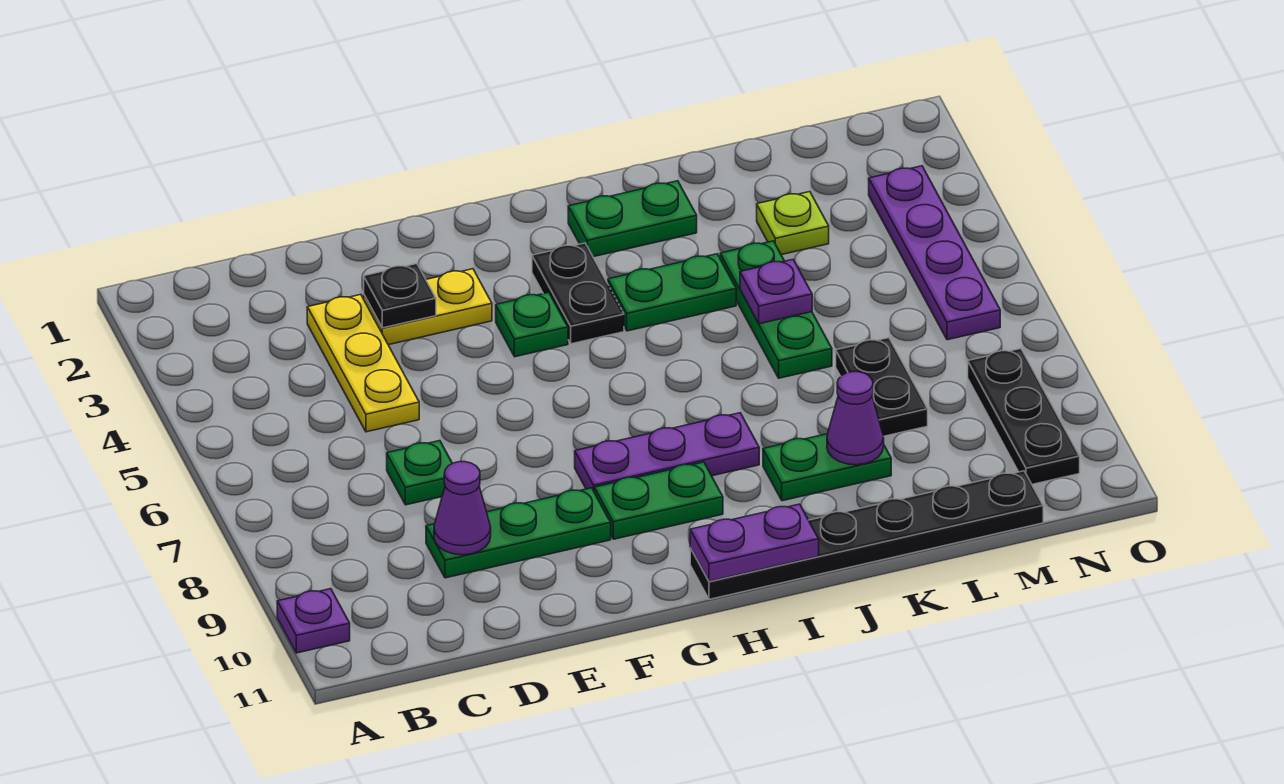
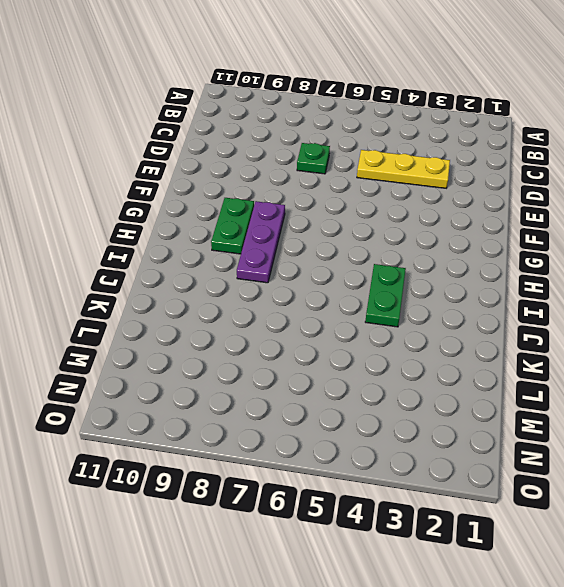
none -> purple plate A10 level 1
none -> green plate D9:F9 level 1
none -> yellow plate E3:F3 level 1

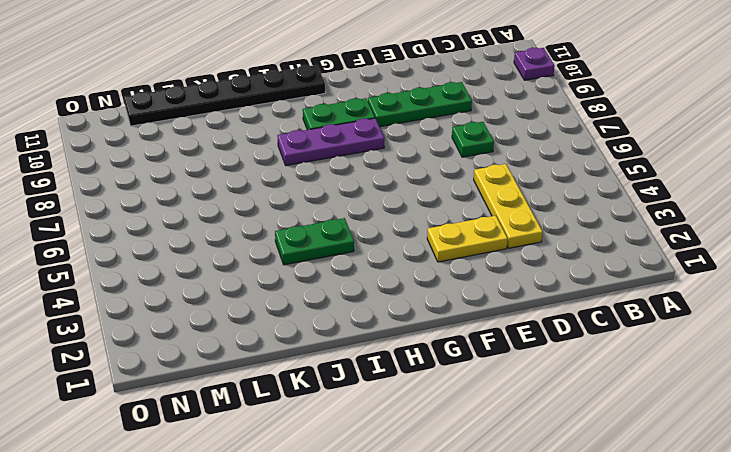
none -> green plate G4 level 1
none -> black plate H3:H4 level 1
none -> green plate I2:J2 level 1

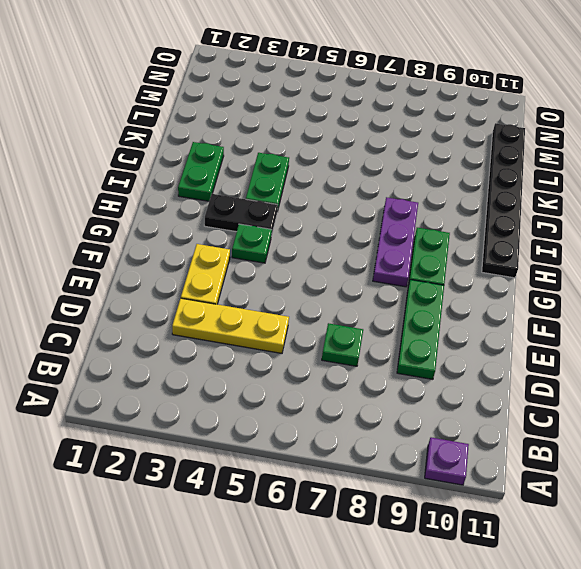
none -> green plate J9:K9 level 1
none -> green plate K4:K6 level 1
none -> lime plate L3 level 1

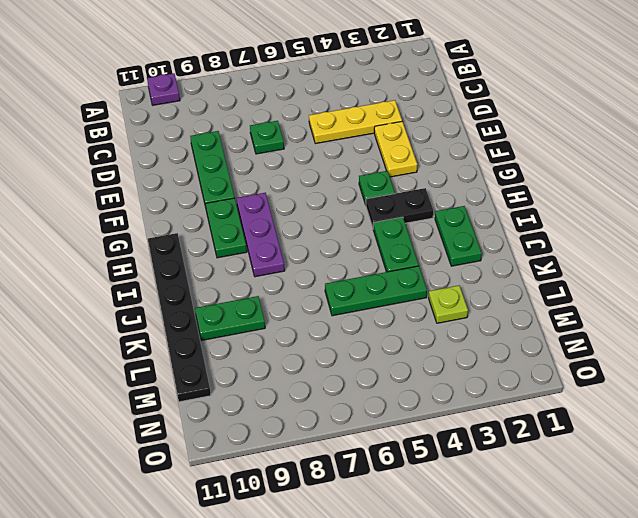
green plate K9:K10 level 1 -> green plate J9:K9 level 1
none -> black plate L7:L8 level 1
none -> purple plate N3:N6 level 1
none -> black plate N8:N10 level 1

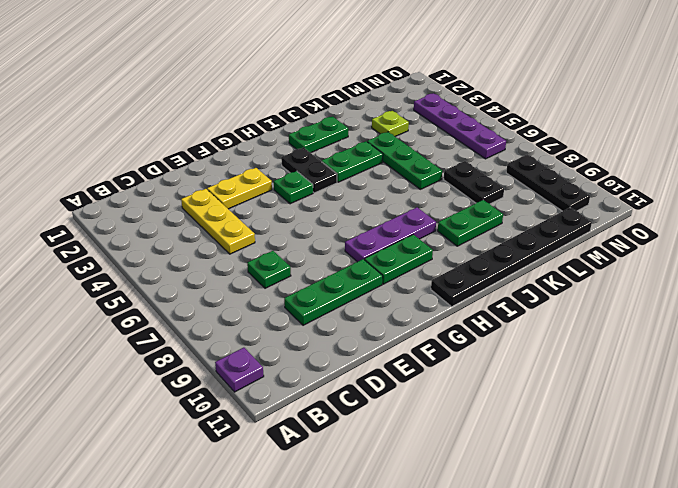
none -> purple cone D9 level 2
none -> black plate E3 level 2
none -> purple plate H11:I11 level 2

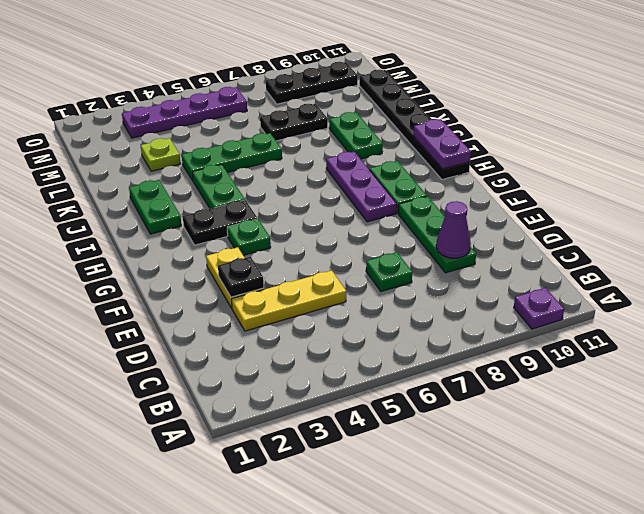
none -> purple plate K5 level 2
none -> purple cone K9 level 2

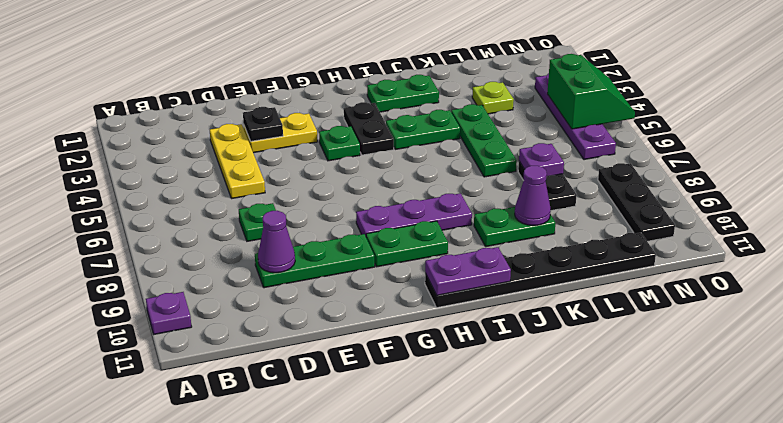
purple plate L7 level 2 -> purple plate K5 level 2
green slope N4:O5 level 2 top N -> none

